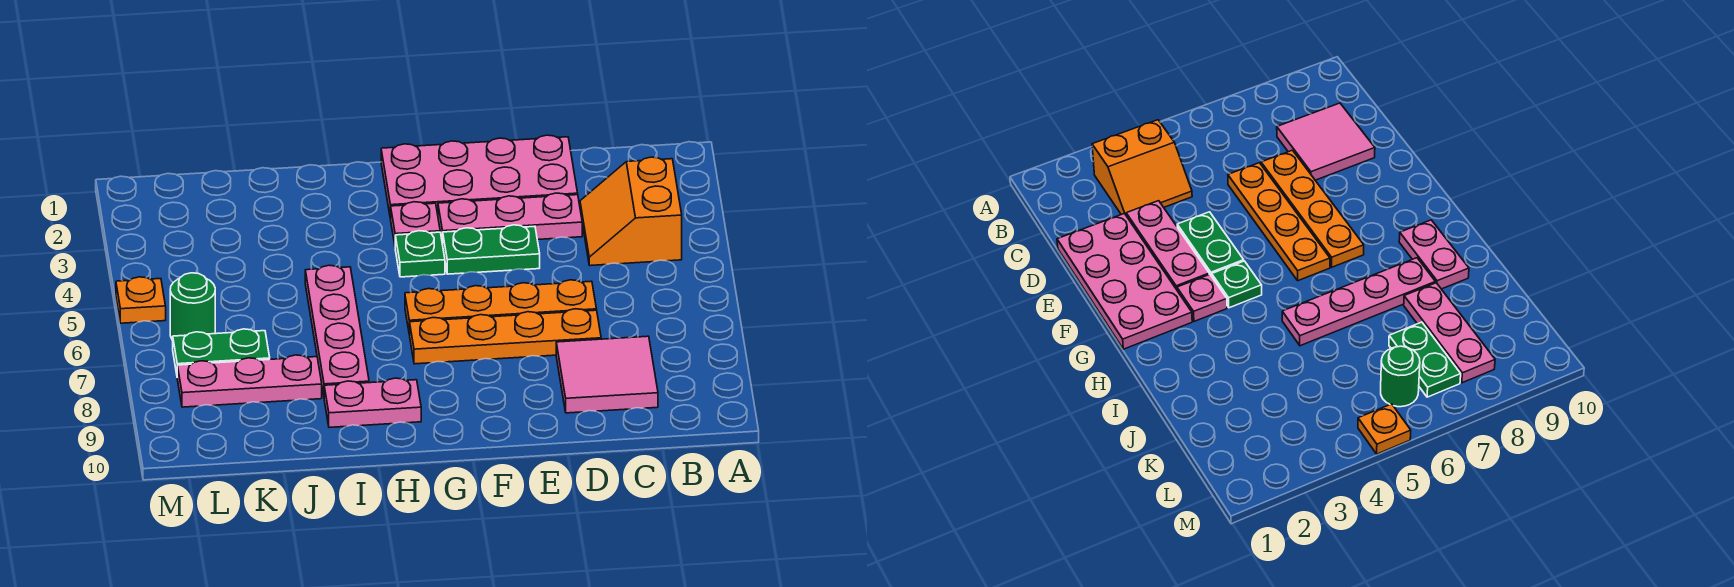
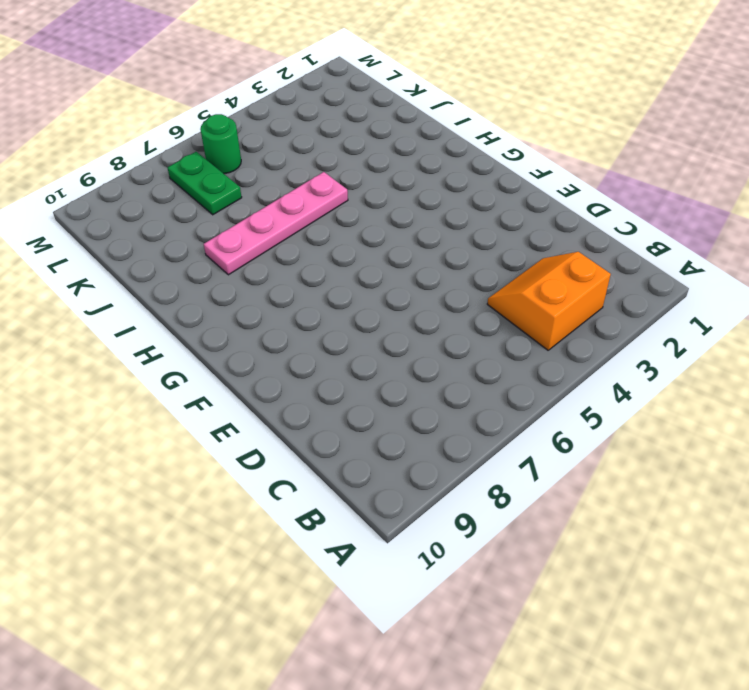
none -> pink tile C8:D9 level 1
none -> pink plate D1:G2 level 1
none -> pink plate D3:F3 level 1

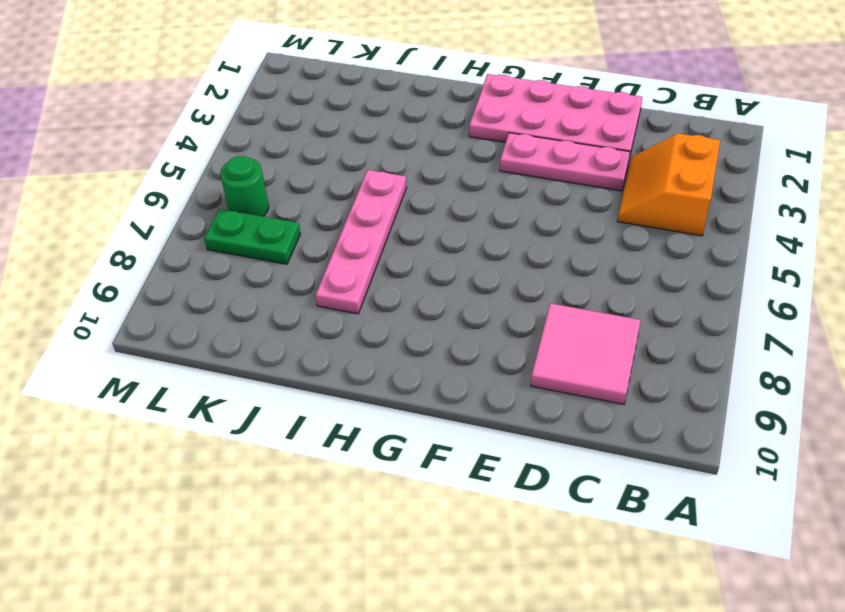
none -> orange plate D6:G6 level 1
none -> orange plate D7:G7 level 1
none -> green plate E4:F4 level 1

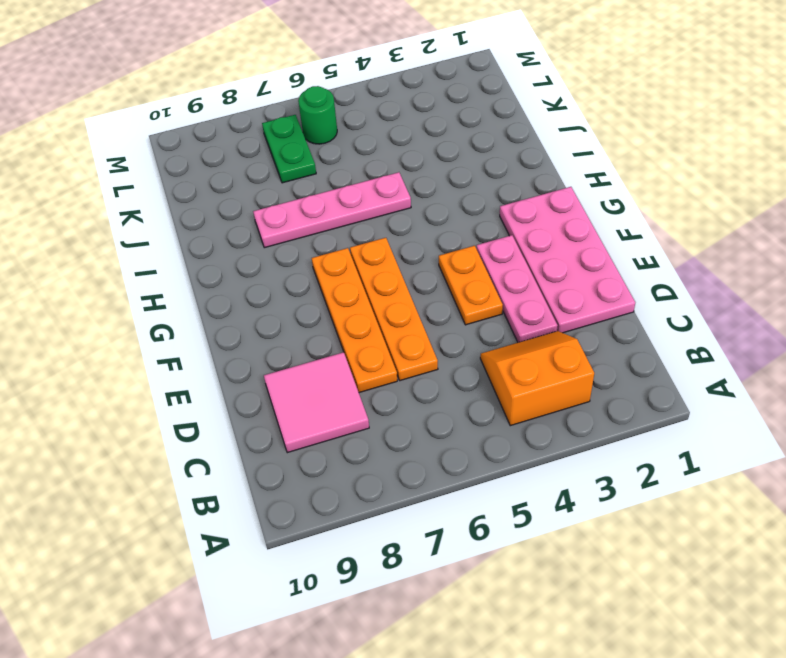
orange plate E4:F4 level 1 -> green plate E4:F4 level 1
none -> pink plate G3 level 1
none -> green plate G4 level 1
none -> pink plate H9:I9 level 1

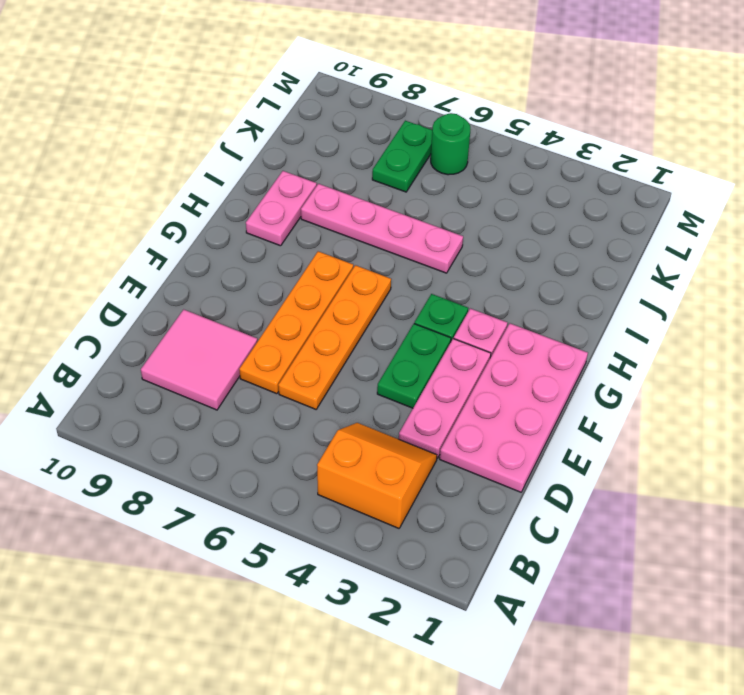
none -> pink plate J8:L8 level 1
none -> orange plate M5 level 1

